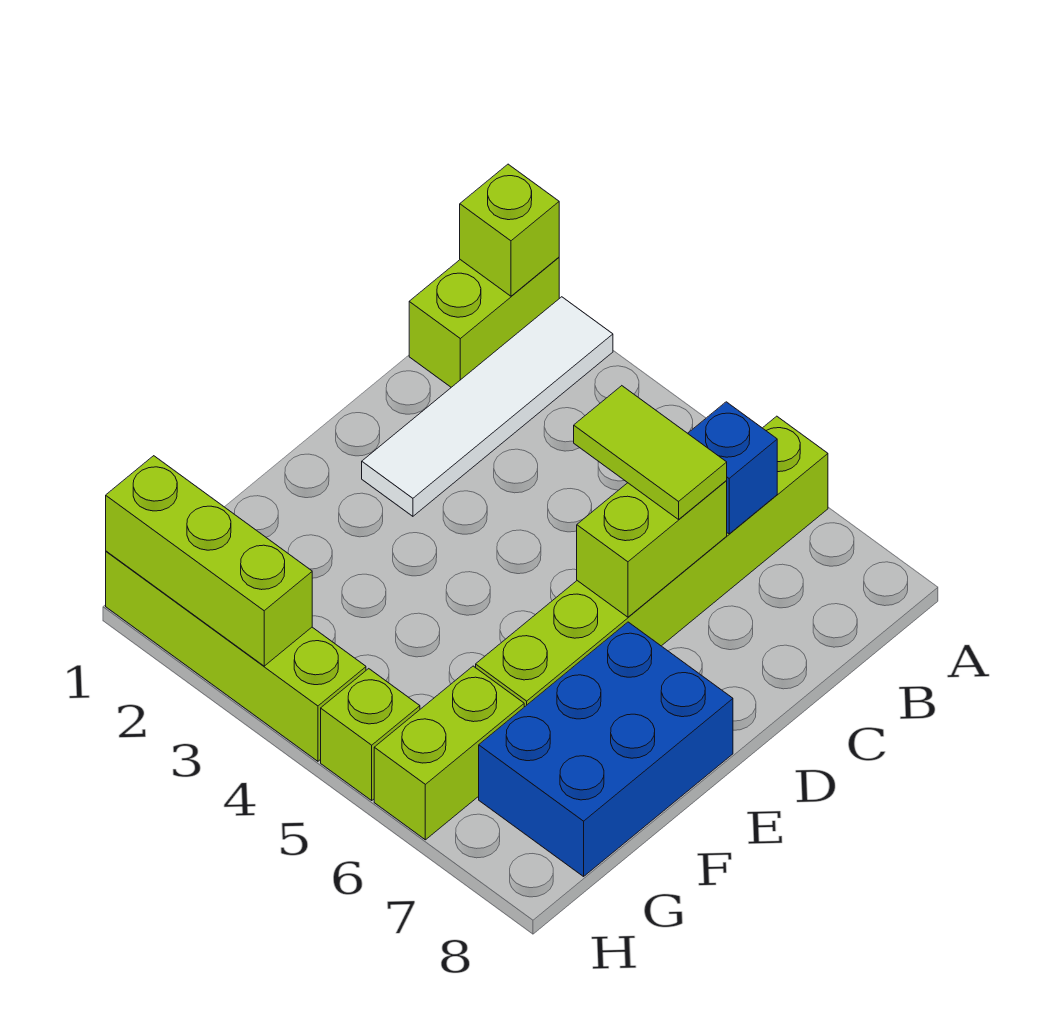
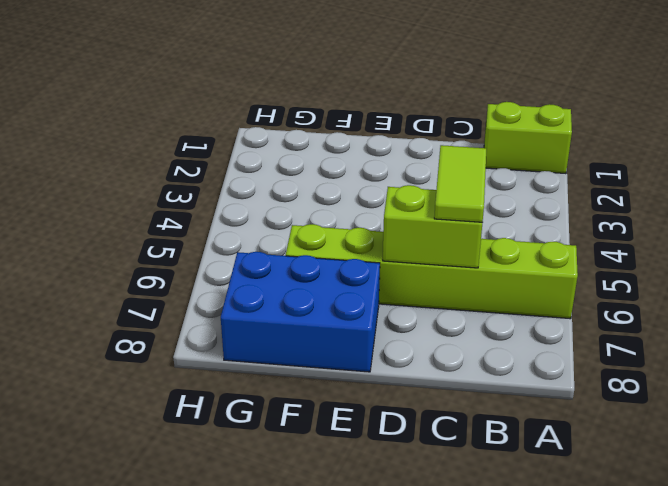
none -> white tile A2:D2 level 1
none -> lime brick G6:H6 level 1
none -> lime brick H1:H4 level 1

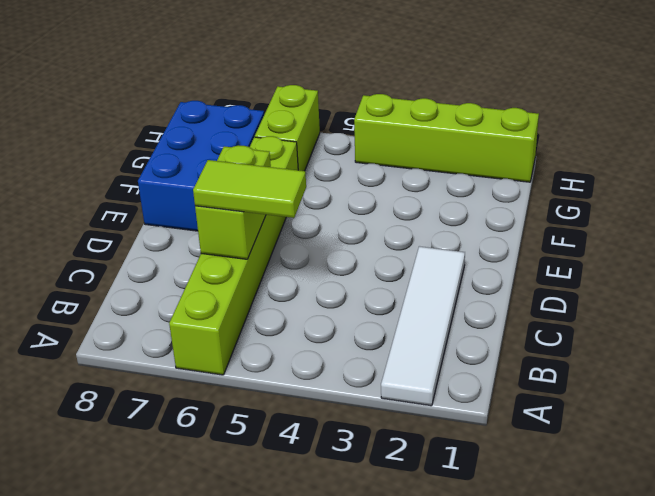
none -> lime brick A1:B1 level 1
none -> lime brick H5 level 1
none -> lime brick A1 level 2

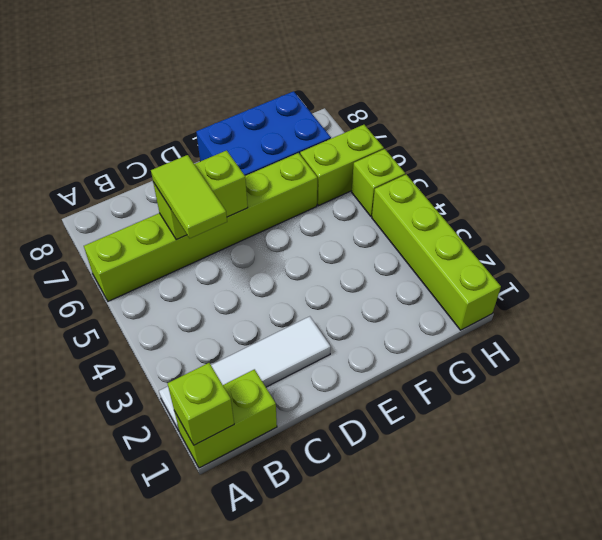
none -> blue brick B6 level 2
none -> lime brick H1:H3 level 2

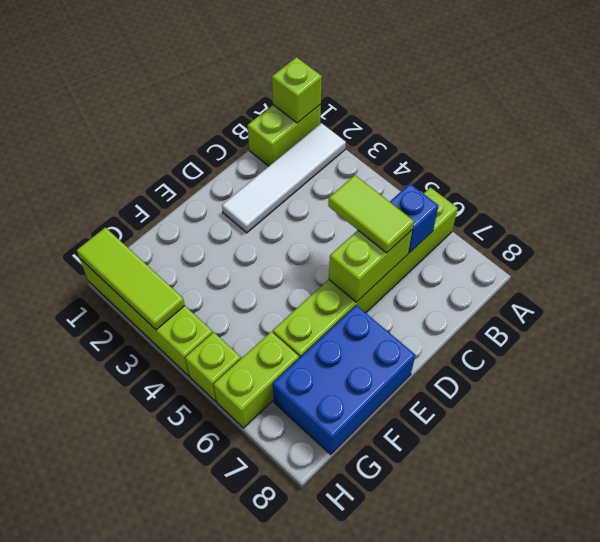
lime tile H1:H3 level 2 -> lime brick H1:H3 level 2

